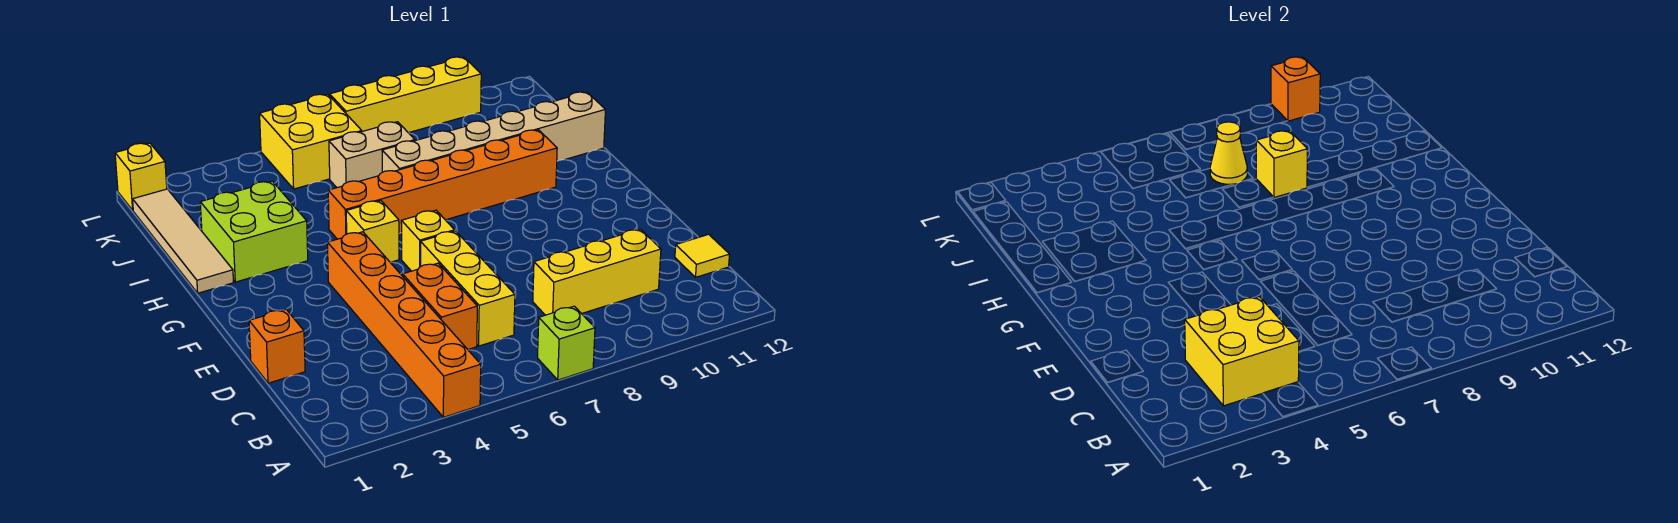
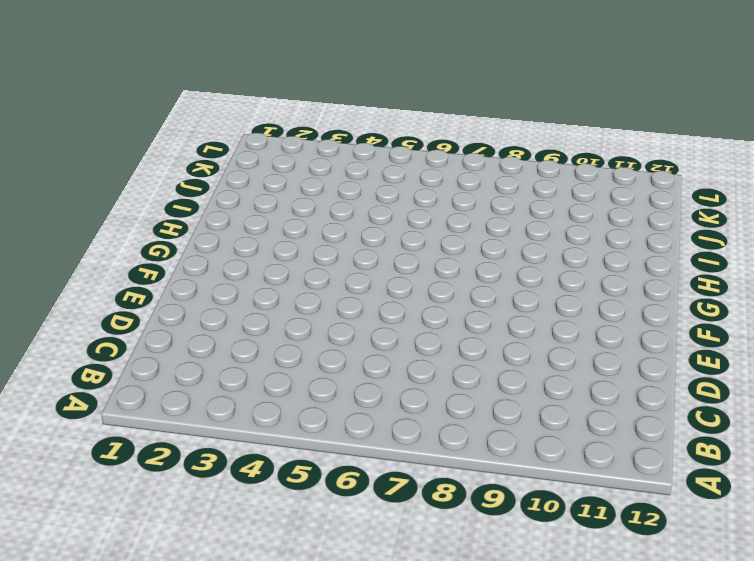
none -> orange brick A4:F4 level 1
none -> lime brick A7 level 1
none -> orange brick C5:D5 level 1

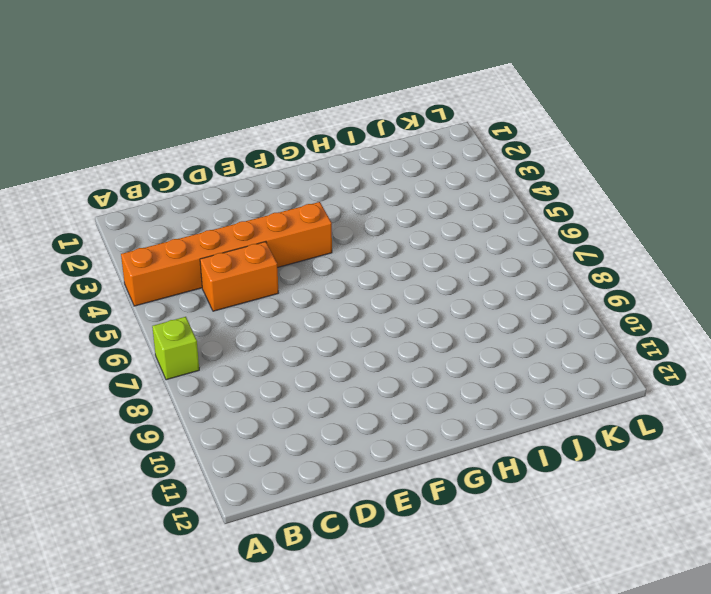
none -> yellow brick C6:E6 level 1
none -> yellow brick C8:C10 level 1
none -> yellow tile C12 level 1

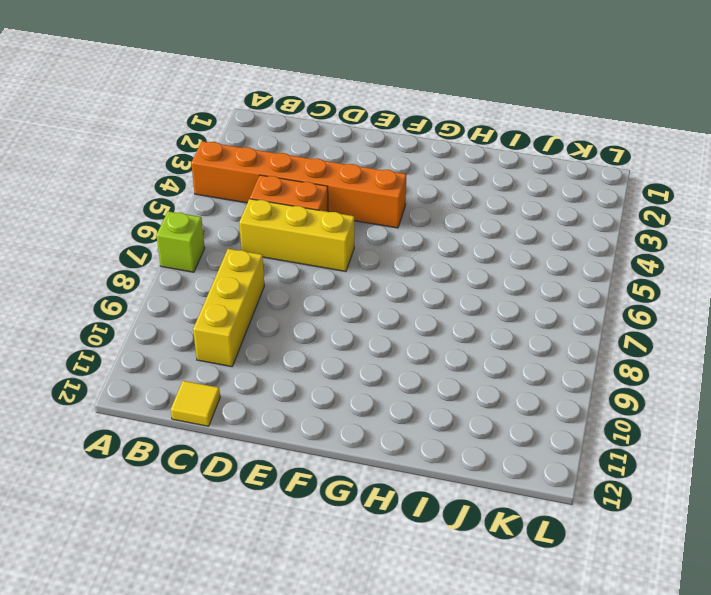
none -> orange brick D1 level 1
none -> yellow brick F6 level 1
none -> yellow brick G5 level 1

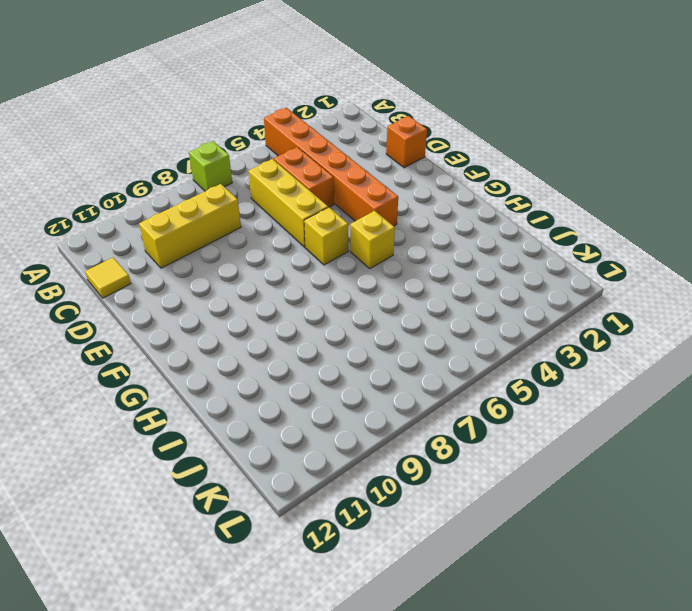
none -> tan tile H1:K1 level 1
none -> lime brick H2:I3 level 1
none -> orange brick H5:H10 level 1

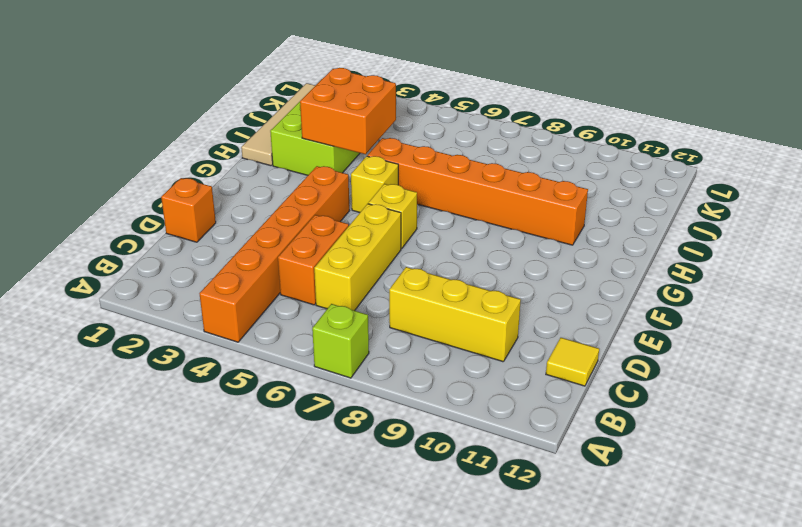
orange brick H3:I4 level 2 -> none
none -> tan brick I7:I12 level 1
none -> tan brick J6:J7 level 1
none -> yellow brick K5:L6 level 1

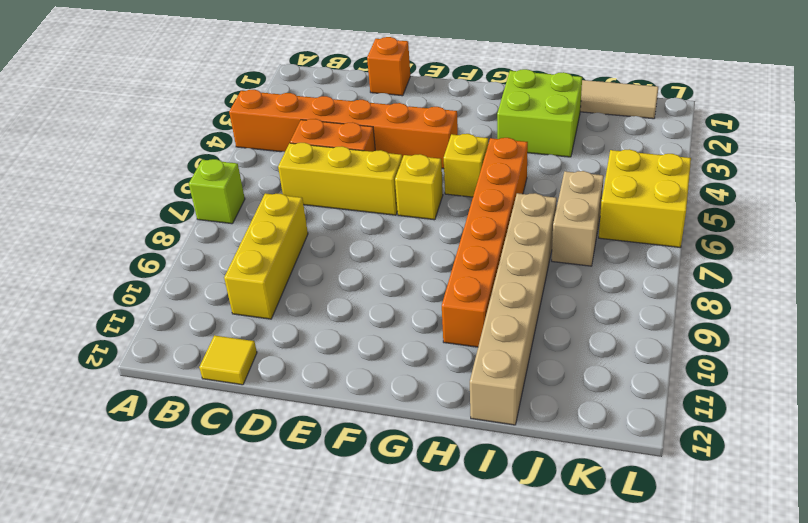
none -> yellow brick L1 level 1
none -> yellow brick L7:L10 level 1
none -> yellow brick B3:C4 level 2

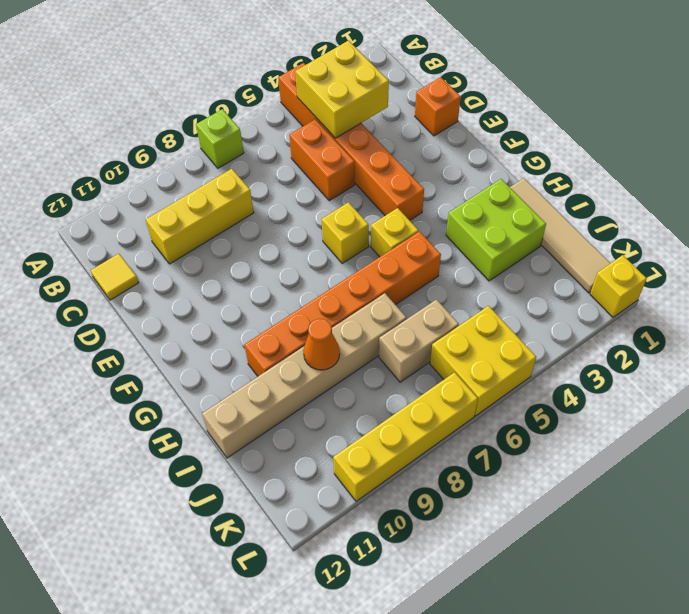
orange cone I9 level 2 -> none
none -> yellow brick C6:E6 level 1
none -> yellow brick I8 level 2
none -> yellow cone J7 level 2

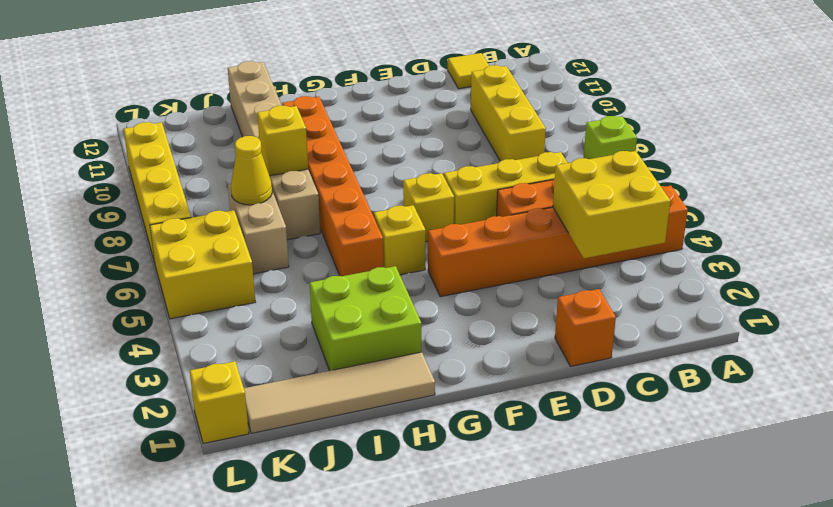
none -> orange brick L10 level 2

